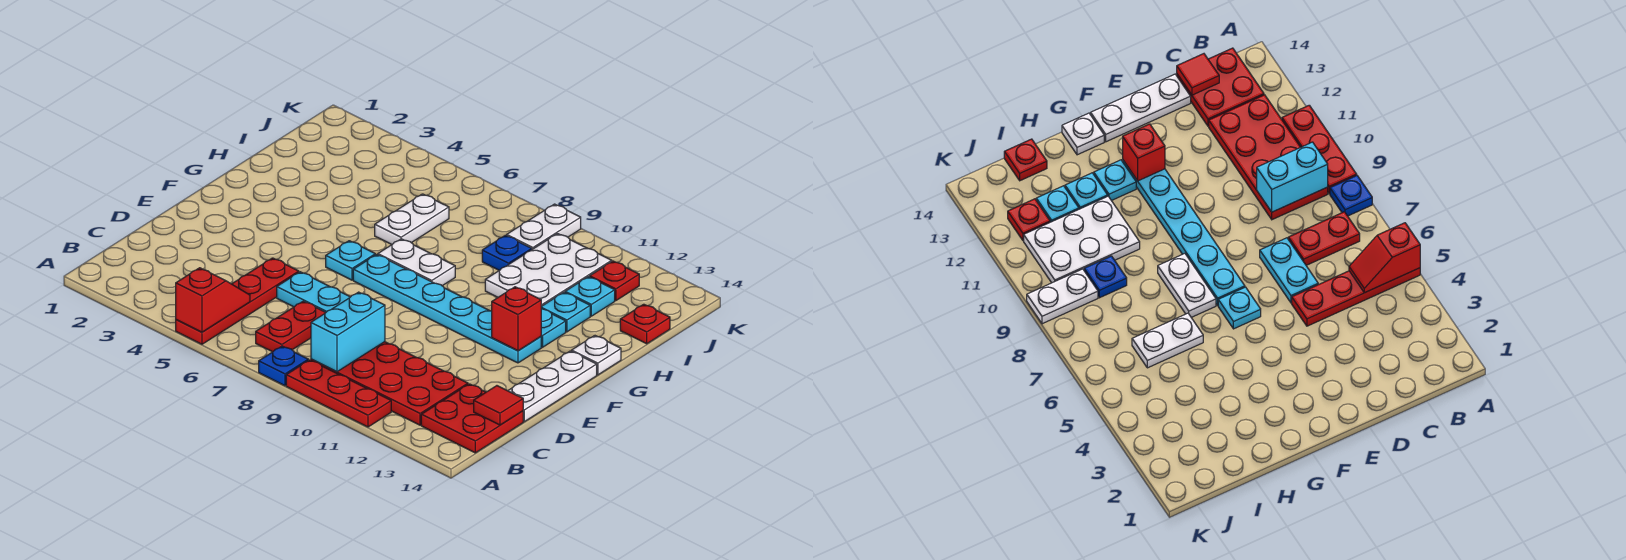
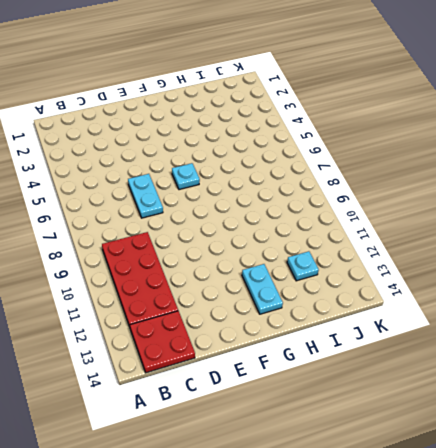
cyan plate G12:G13 level 1 -> cyan plate G12 level 1
none -> red plate A5:D5 level 1
none -> blue plate A8 level 1
none -> red plate A9:A11 level 1

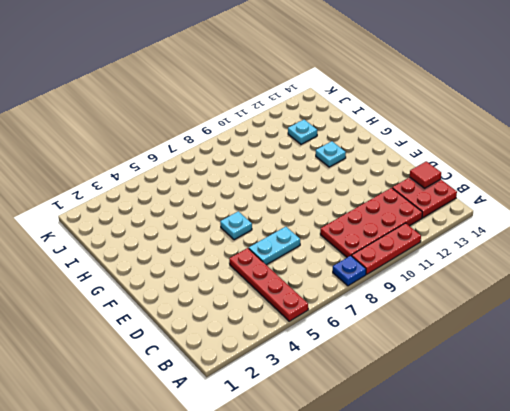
none -> red plate B7:C7 level 1
none -> white plate D14:F14 level 1
none -> cyan plate F7:F12 level 1

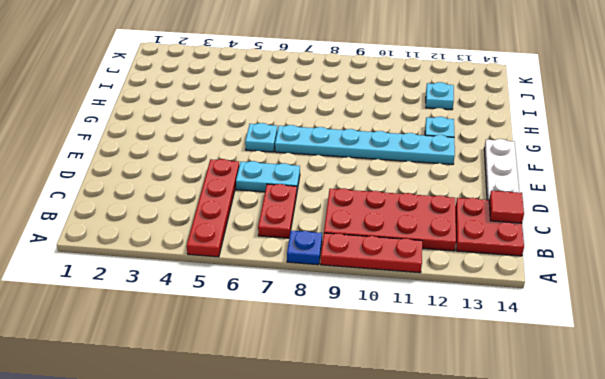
none -> white plate G7:G8 level 1
none -> white plate G14 level 1
none -> white plate H6:I6 level 1

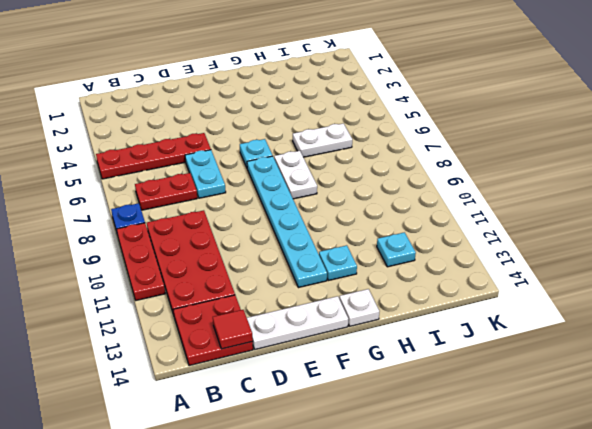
none -> white plate H10:J11 level 1
none -> cyan plate H12 level 1
none -> blue plate I9 level 1

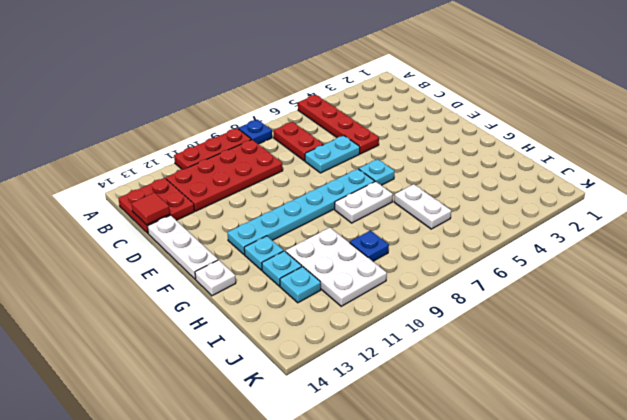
none -> red plate I14 level 1
none -> white plate J9:K9 level 1
none -> red plate J12 level 1

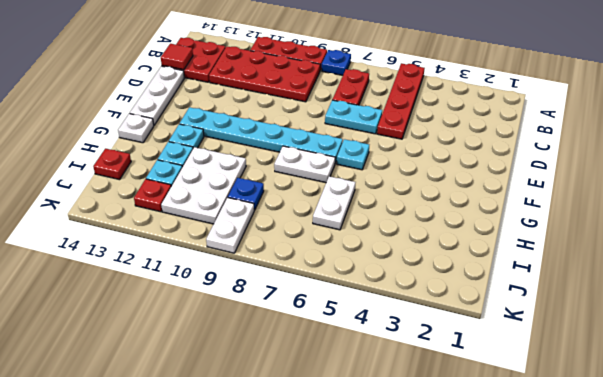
none -> red slope A5:B5 level 2 top A
none -> cyan brick B9:C9 level 2
none -> red brick F12 level 2

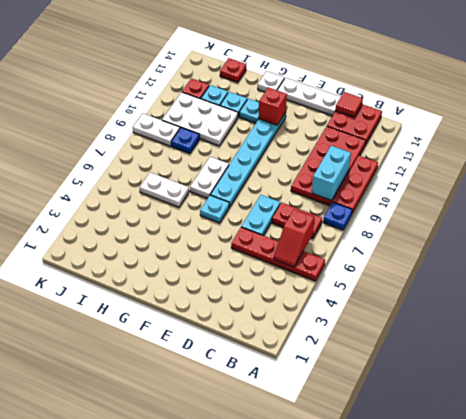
red slope B5:B6 level 2 top 6 -> red slope A5:B5 level 2 top A
cyan brick B9:B10 level 2 -> cyan brick B9:C9 level 2

